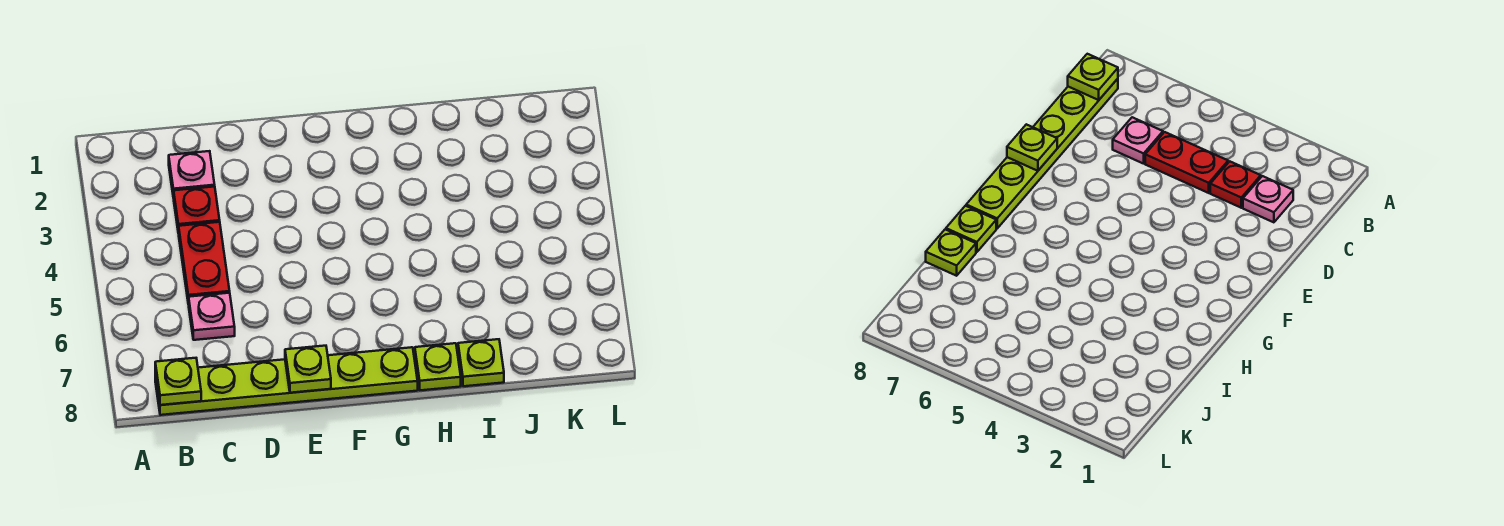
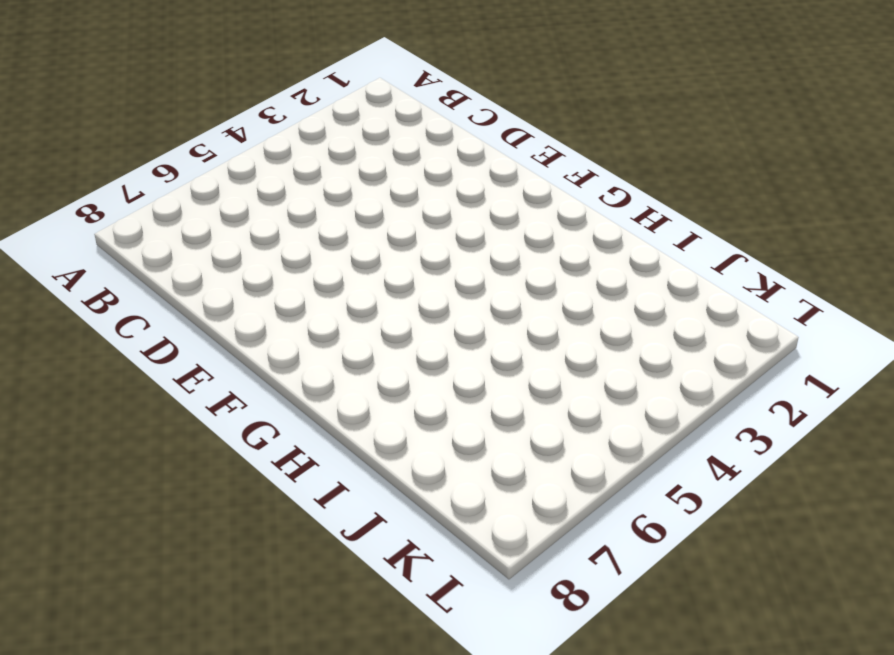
none -> lime plate B8:G8 level 1
none -> pink plate C2 level 1

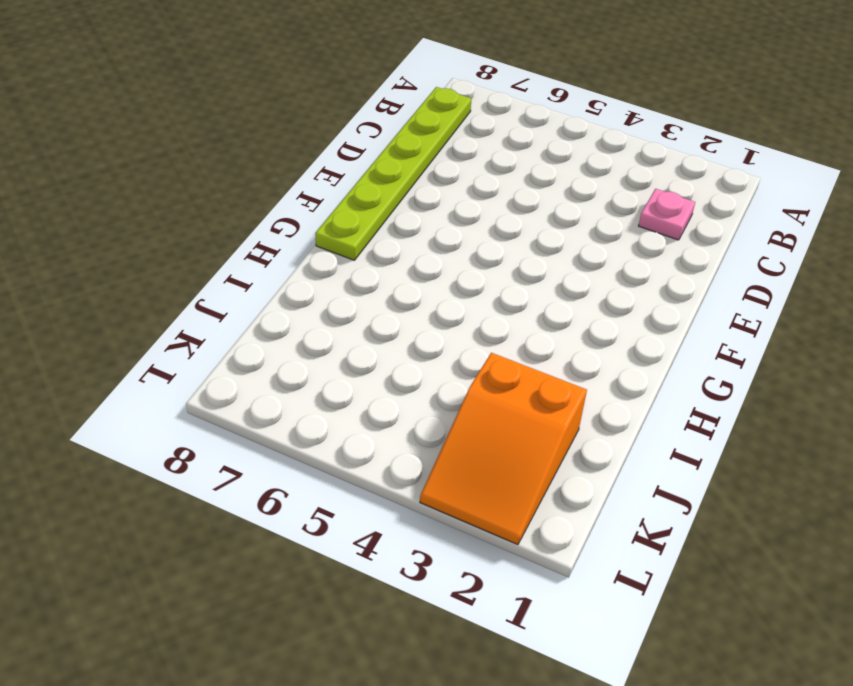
orange slope J2:L3 level 1 top J -> none
none -> red plate C3 level 1
none -> red plate C4:C5 level 1

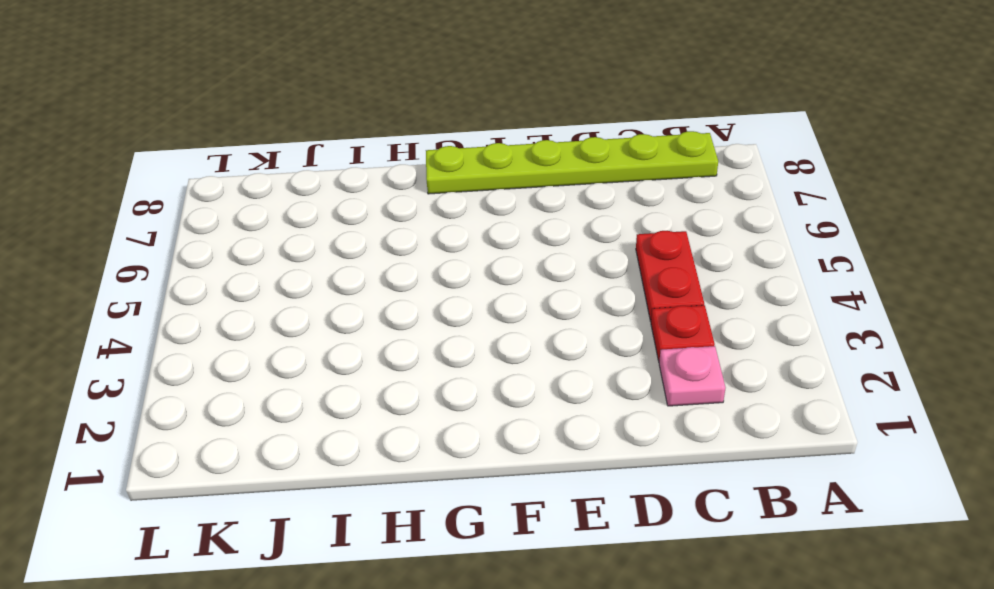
none -> pink plate C6 level 1
none -> lime plate H8 level 1

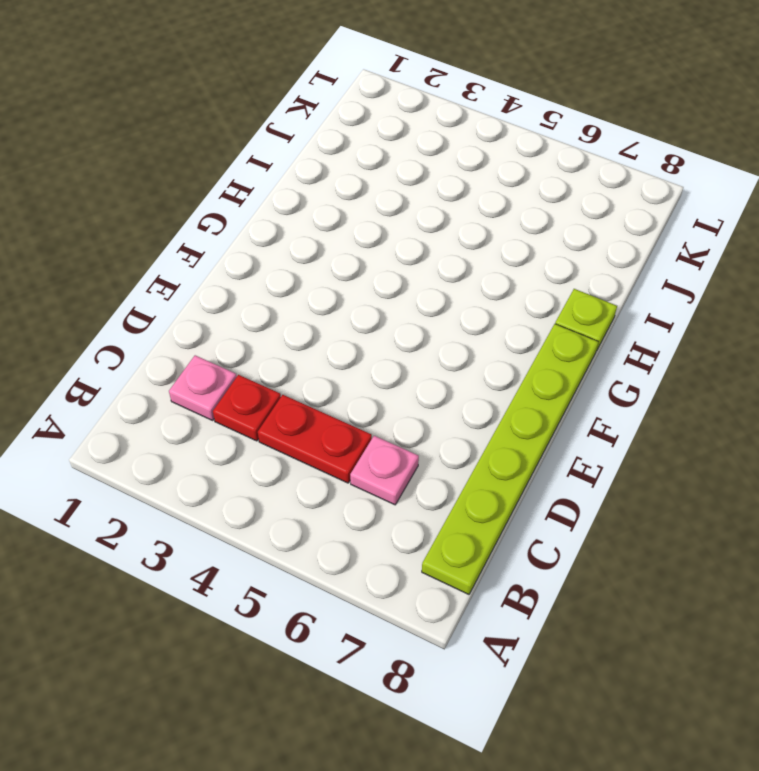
none -> lime plate I8 level 1
none -> lime plate B8 level 2

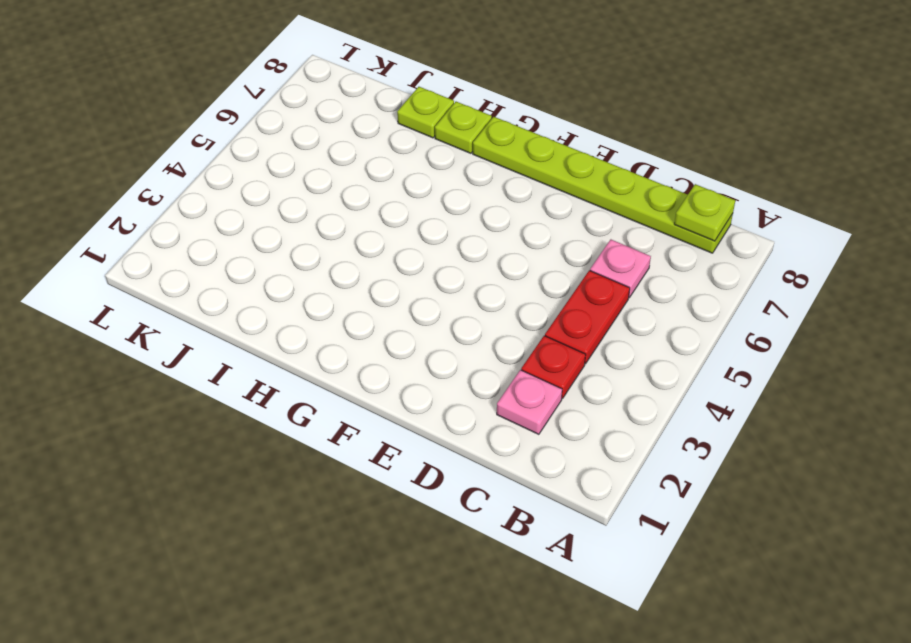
none -> lime plate E8 level 2

